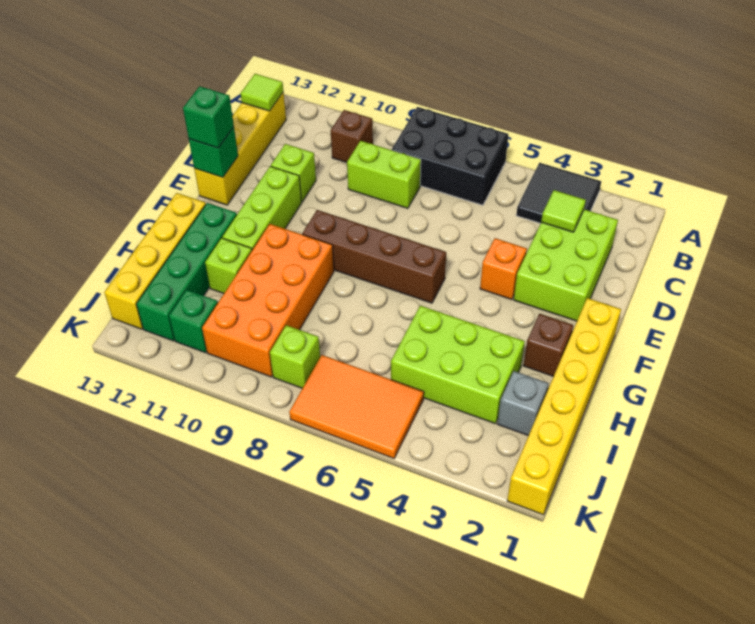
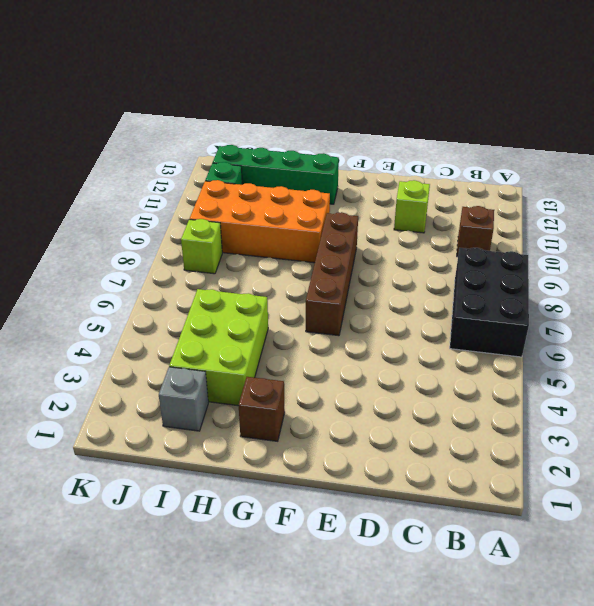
none -> black tile A3:B4 level 1
none -> yellow brick B13:E13 level 1
none -> lime brick C2:E3 level 1

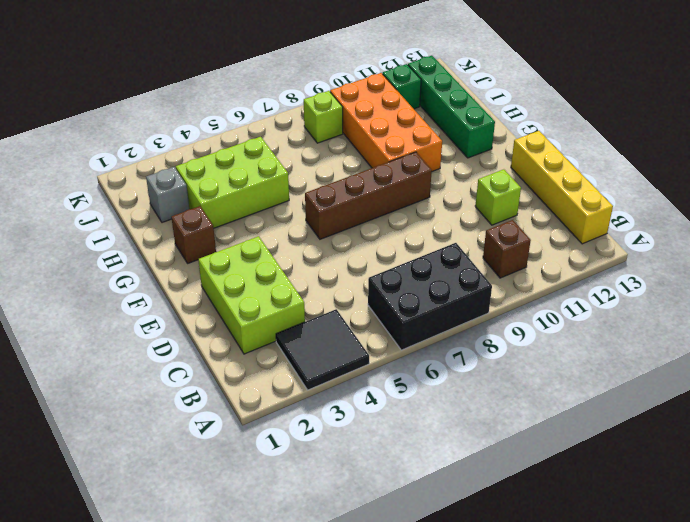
none -> lime brick C8:C9 level 1
none -> orange brick E4 level 1
none -> lime brick E11:G11 level 1

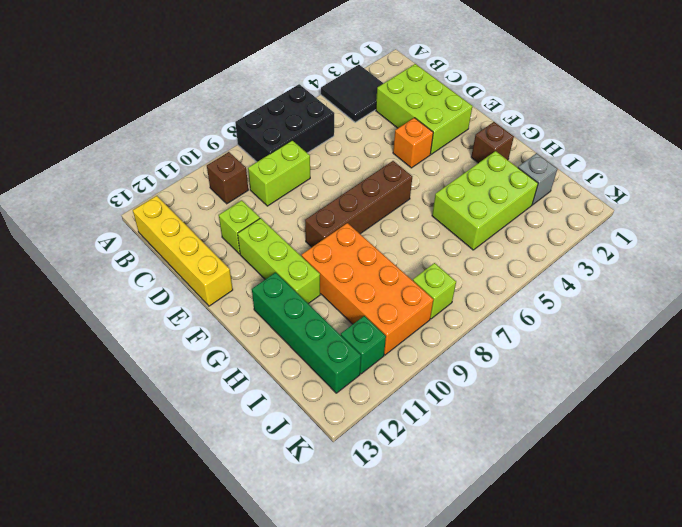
none -> yellow brick F1:K1 level 1
none -> yellow brick G13:J13 level 1
none -> lime brick H11 level 1

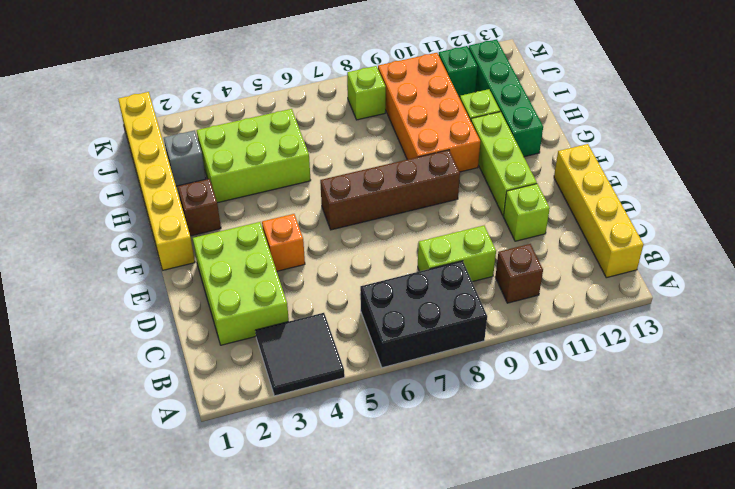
none -> yellow brick G13:J13 level 1
none -> orange tile J5:K7 level 1
none -> lime tile B13 level 2

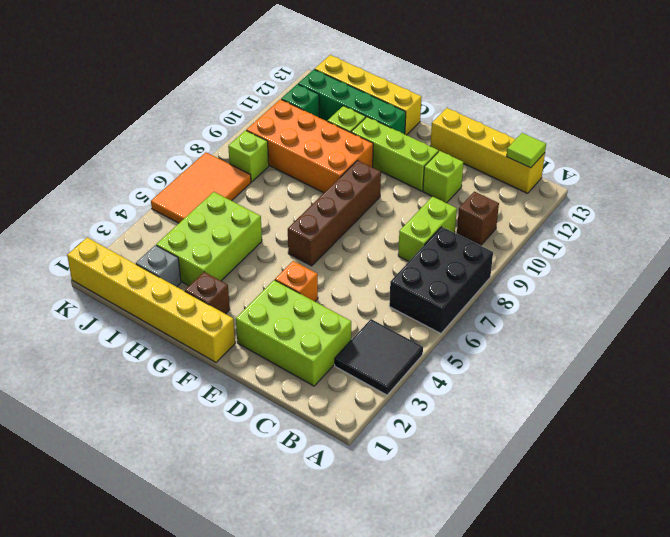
none -> lime tile C3 level 2
none -> green brick E13 level 2
none -> green brick E13 level 3

